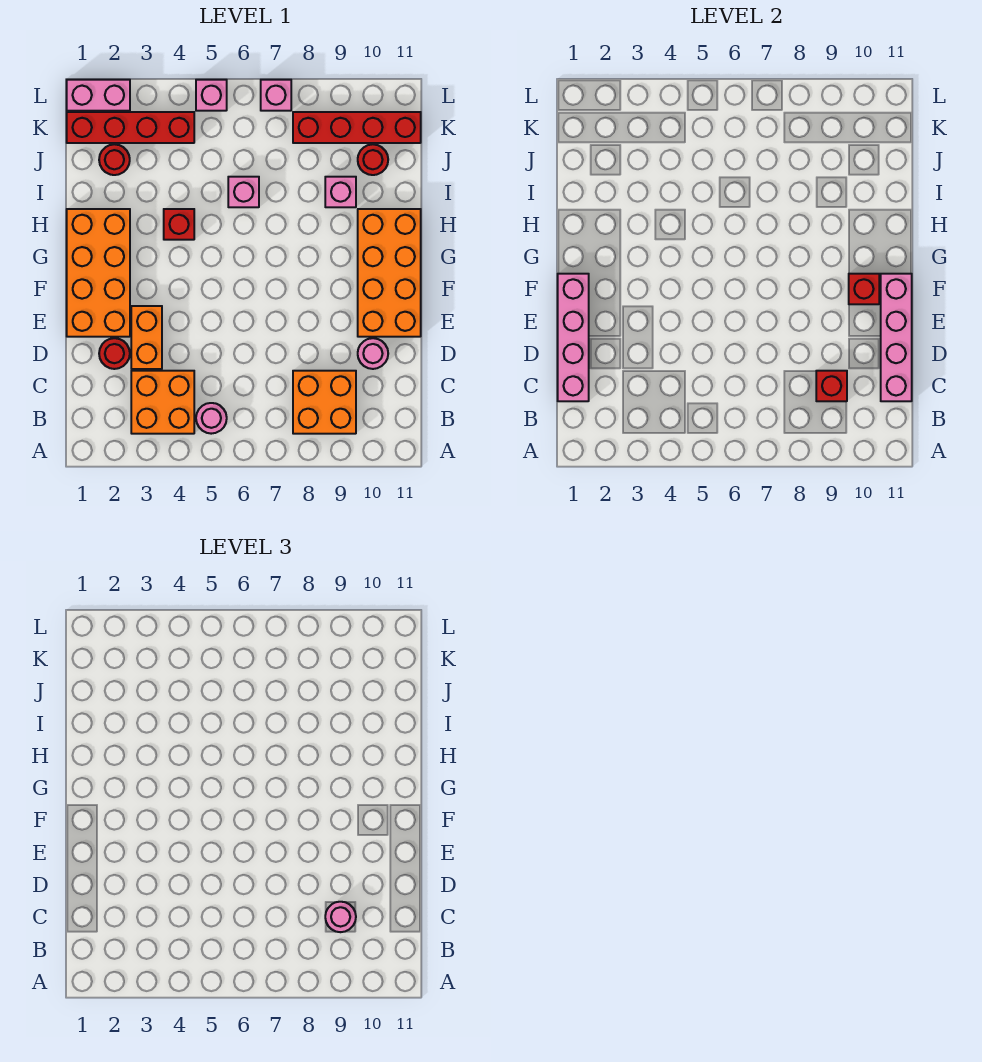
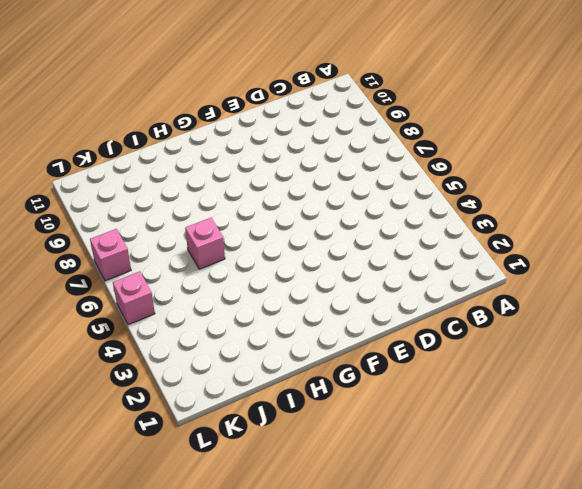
none -> orange brick B3:C4 level 1
none -> pink round brick B5 level 1
none -> orange brick B8:C9 level 1

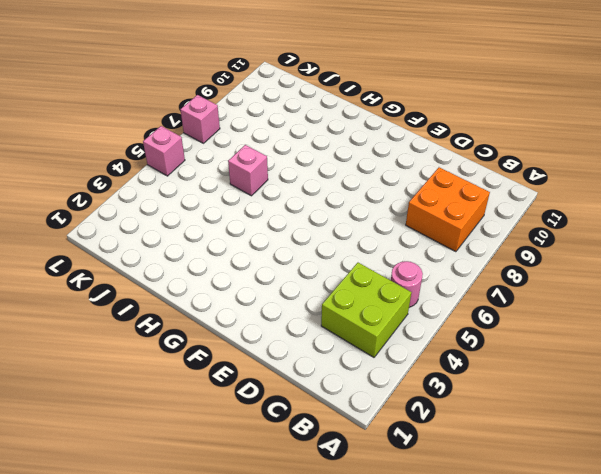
lime brick B3:C4 level 1 -> orange brick B3:C4 level 1
none -> red round brick D2 level 1
none -> orange brick D3:E3 level 1
none -> pink round brick D10 level 1

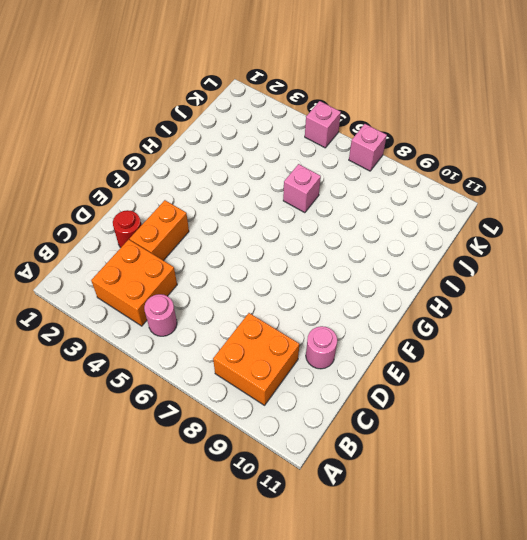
none -> orange brick E1:H2 level 1
none -> orange brick E10:H11 level 1
none -> red brick H4 level 1

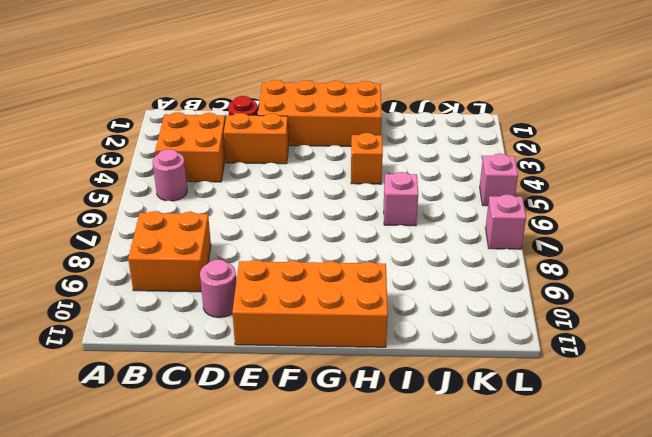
orange brick H4 level 1 -> red brick H4 level 1
none -> pink brick I9 level 1
none -> red round brick J2 level 1
none -> red round brick J10 level 1

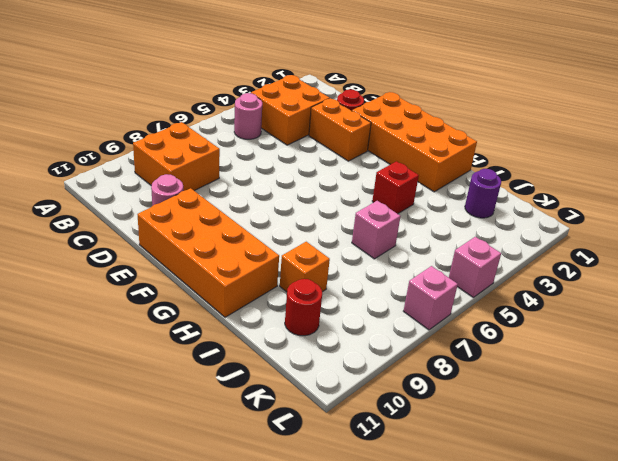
orange brick I9 level 1 -> pink brick I9 level 1
purple round brick J2 level 1 -> red round brick J2 level 1
none -> red brick K1:K4 level 1
none -> red brick K8:K11 level 1
none -> pink brick L1:L2 level 1

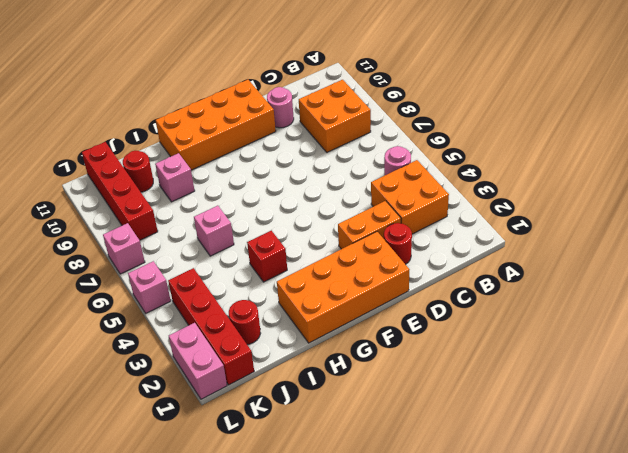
none -> pink brick C1:F1 level 2
none -> red brick C9 level 2
none -> pink brick C11:F11 level 2

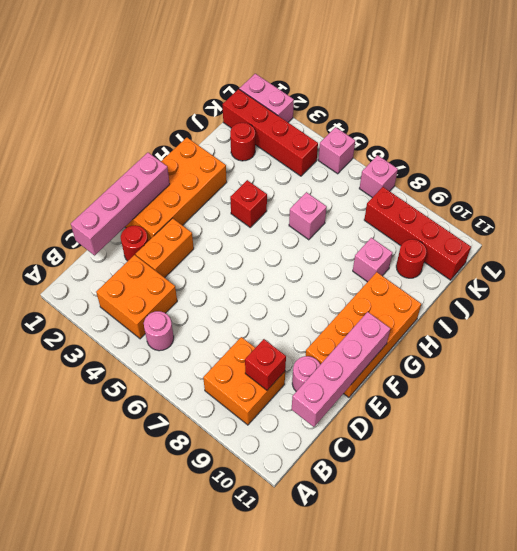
none -> red brick F10 level 2
none -> pink round brick C9 level 3

